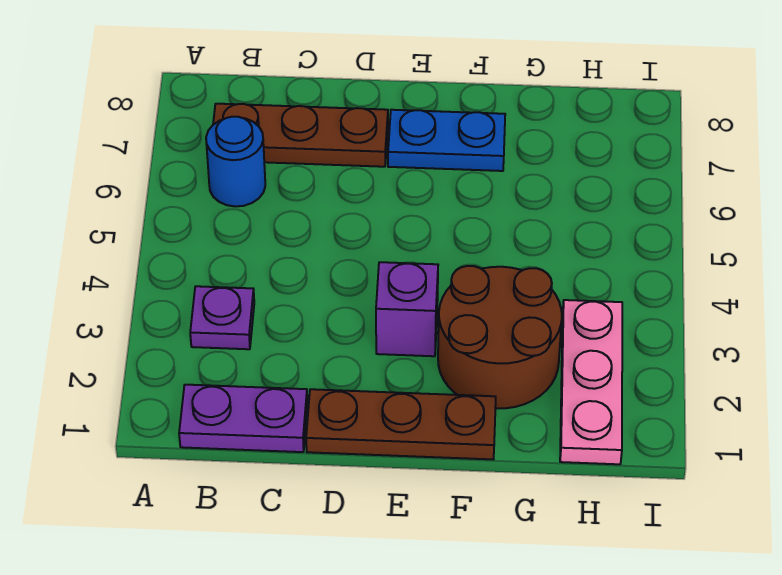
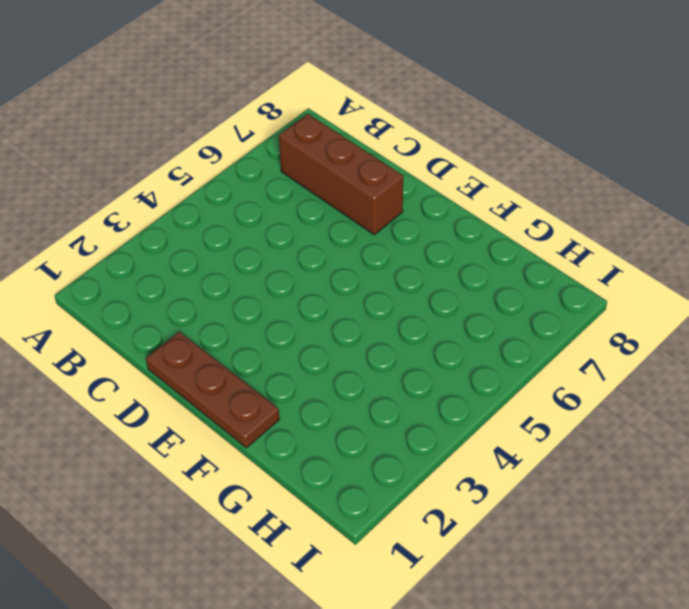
brown brick B7:D7 level 1 -> brown plate B7:D7 level 1
none -> purple plate B1:C1 level 1
none -> purple plate B3 level 1

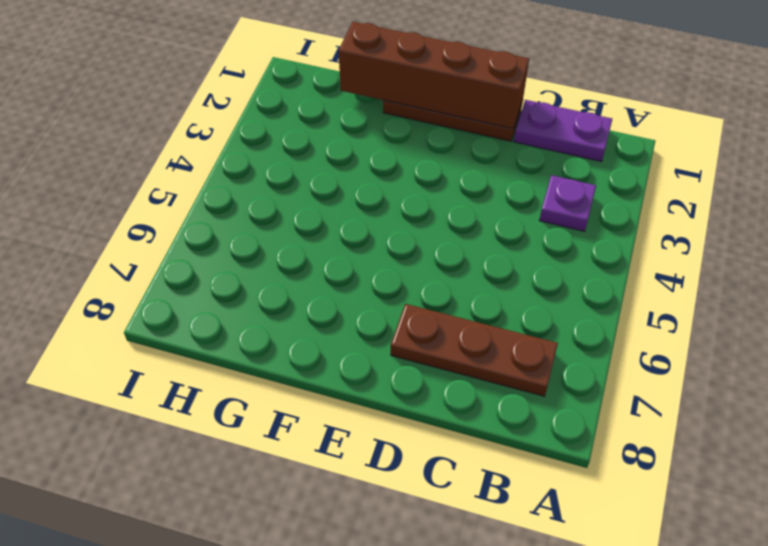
brown brick D1:G1 level 2 -> none
none -> blue round brick B6 level 1
none -> purple brick E3 level 1

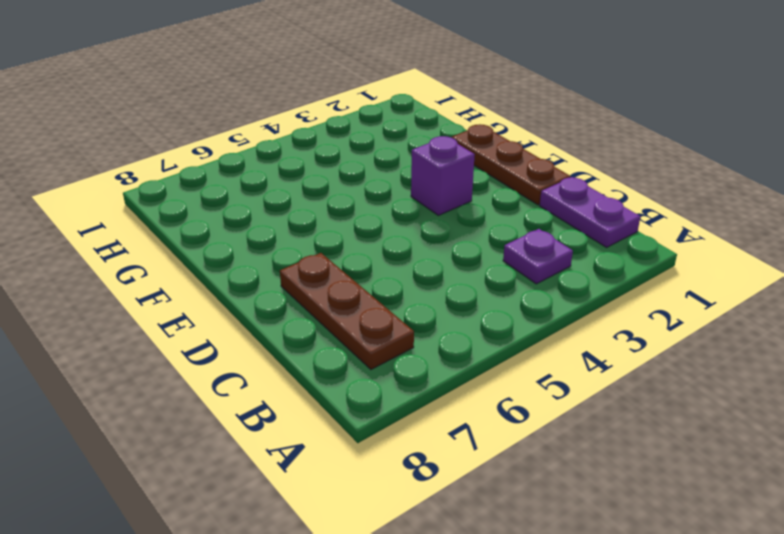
none -> blue round brick B6 level 1
none -> blue plate E7:F7 level 1

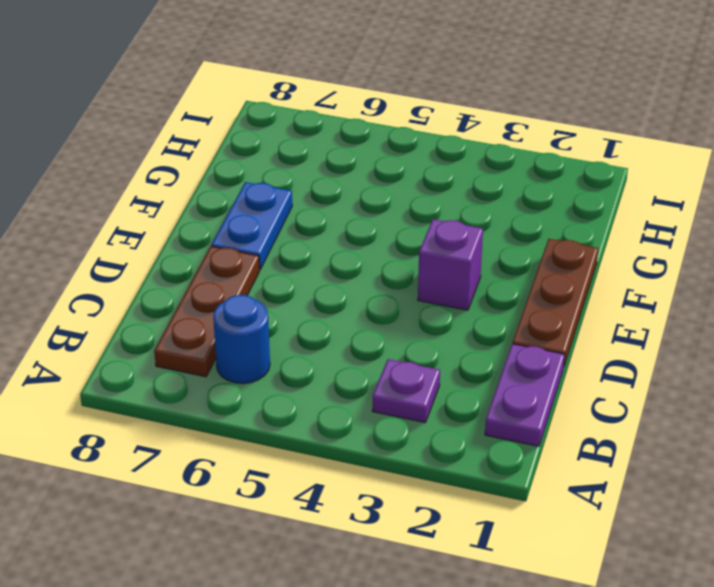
none -> brown round brick F2:G3 level 1
none -> pink plate H1:H3 level 1

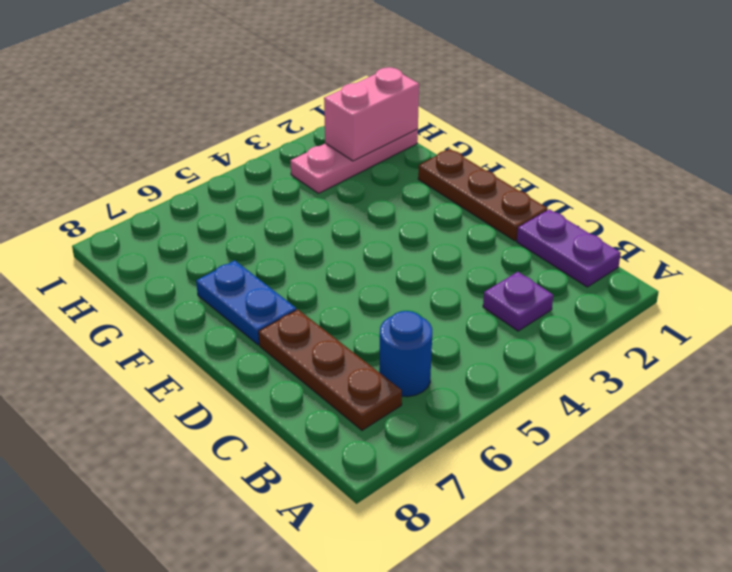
pink brick H1:H2 level 2 -> none
none -> purple brick E3 level 1
none -> brown round brick F2:G3 level 1

